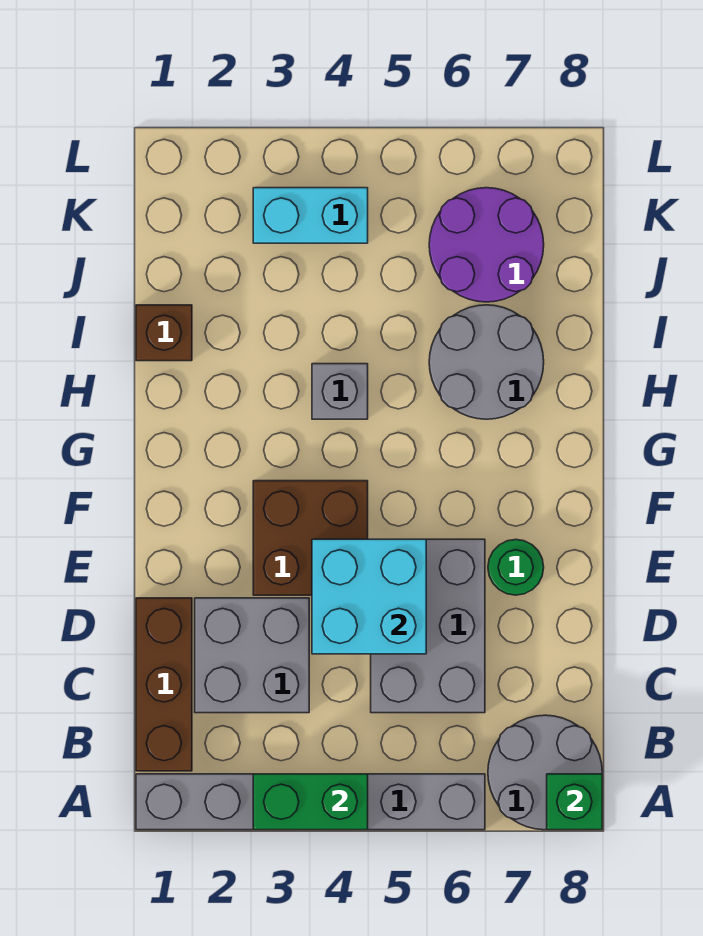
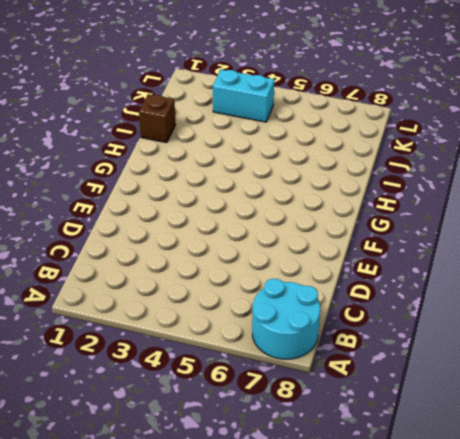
cyan round brick A7:B8 level 1 -> grey round brick A7:B8 level 1
none -> grey brick A1:A6 level 1
none -> brown brick B1:D1 level 1
none -> grey brick C2:D3 level 1

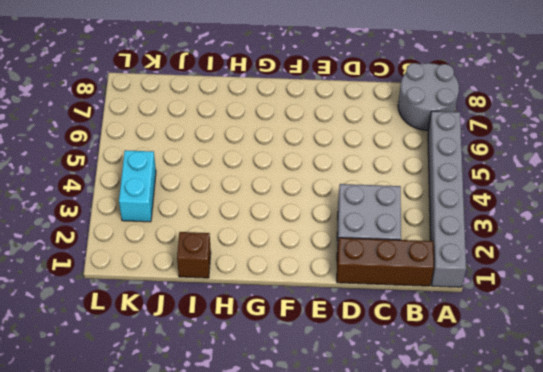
none -> grey brick C5:E6 level 1
none -> brown brick E3:F4 level 1
none -> green round brick E7 level 1

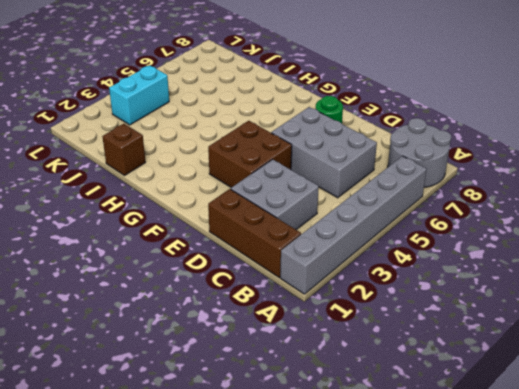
none -> grey brick H4 level 1
none -> grey round brick H6:I7 level 1
none -> purple round brick J6:K7 level 1

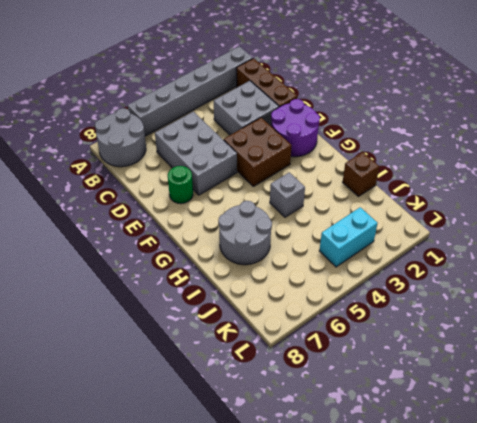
purple round brick E1:F2 level 1 -> purple round brick J6:K7 level 1
none -> green brick A3:A4 level 2
none -> green brick A8 level 2
none -> cyan brick D4:E5 level 2

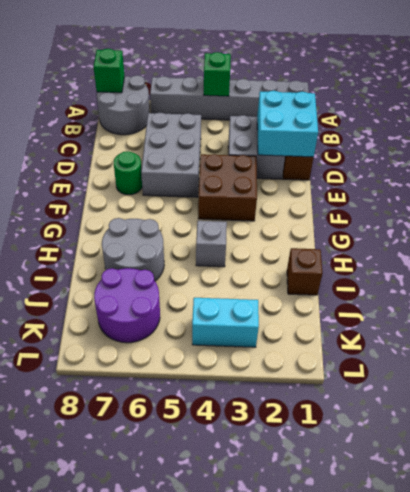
green brick A4 level 2 -> green brick A3:A4 level 2
cyan brick C1:D2 level 2 -> cyan brick D4:E5 level 2

